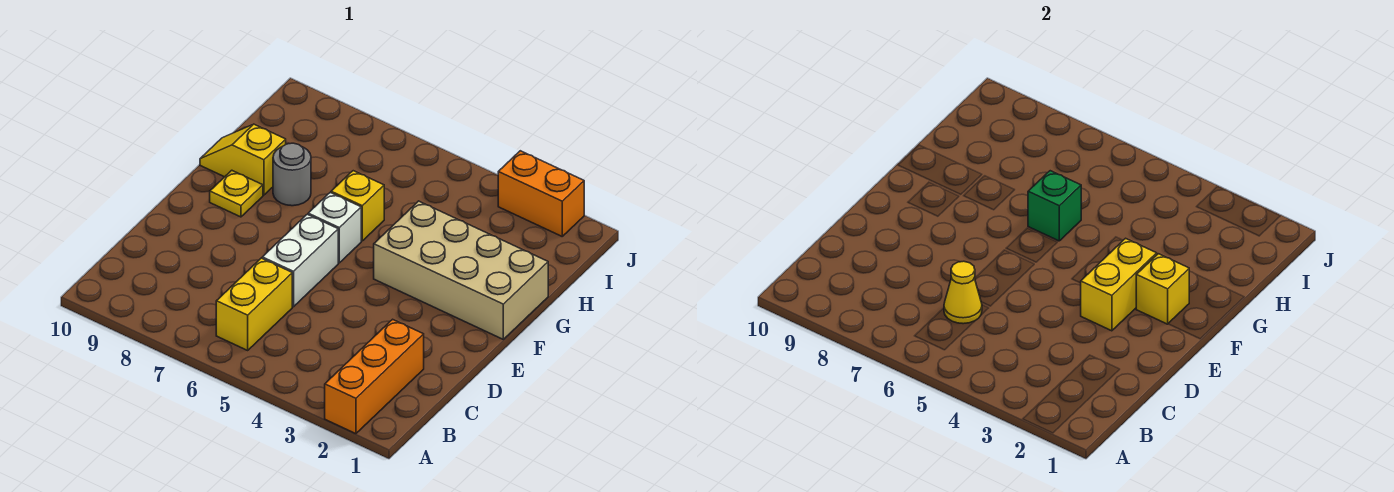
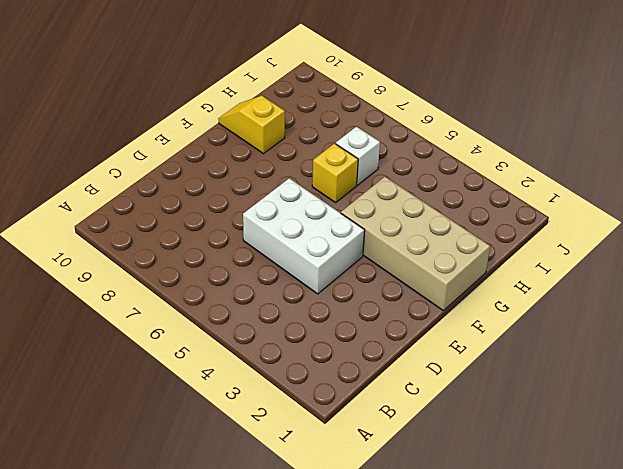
white brick D4:E6 level 1 -> white brick D6:E6 level 1
white brick H6 level 1 -> white brick F6 level 1
none -> orange brick A2:C2 level 1
none -> yellow brick B6:C6 level 1
none -> yellow plate F9 level 1

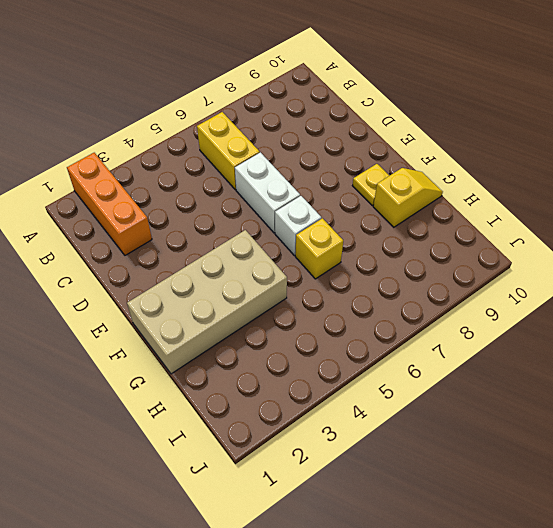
none -> grey round brick G8 level 1
none -> orange brick J2:J3 level 1
none -> yellow cone C6 level 2

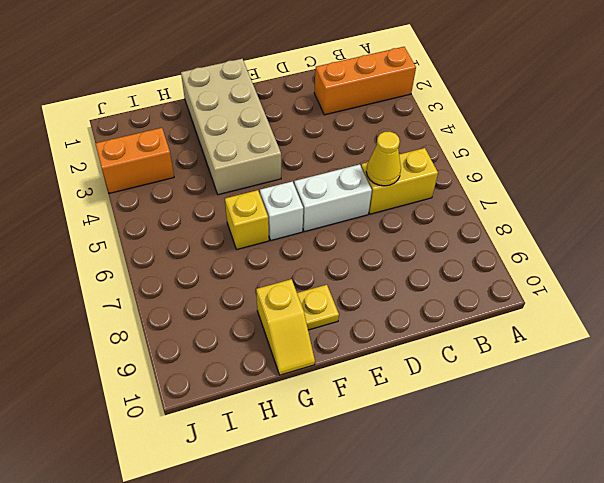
orange brick I3:J3 level 1 -> orange brick J2:J3 level 1
none -> grey round brick G8 level 1
none -> yellow brick E3:F3 level 2
none -> yellow brick F2 level 2

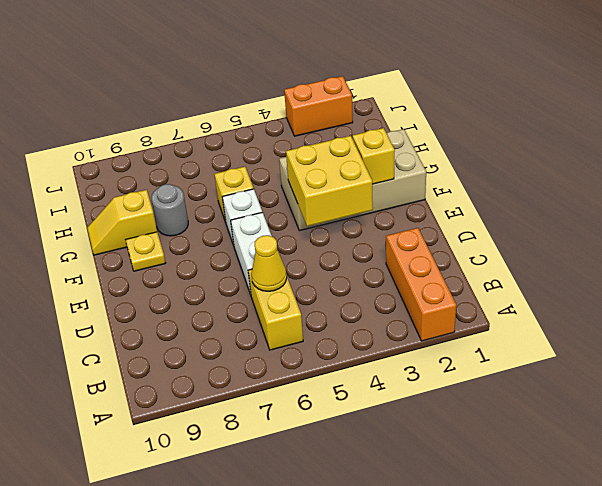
yellow brick E3:F4 level 2 -> yellow brick E3:F3 level 2
none -> green brick G6 level 2

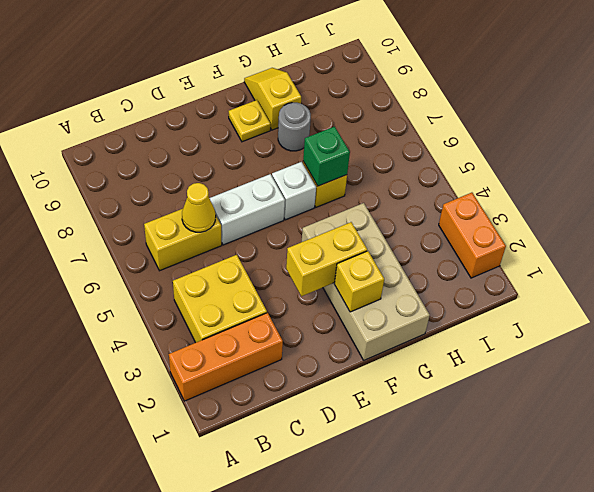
yellow brick B3:C4 level 1 -> none

